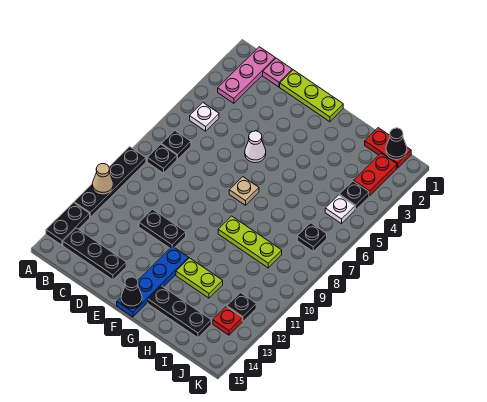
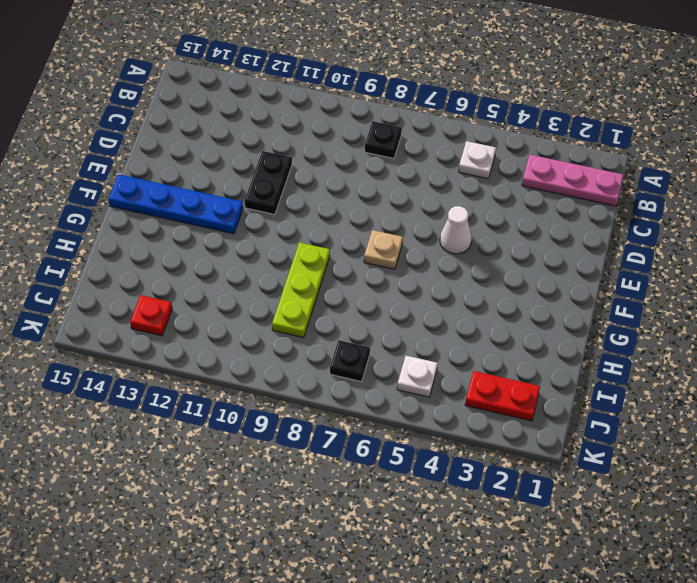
none -> black plate A9:A12 level 1
none -> black plate A13:A14 level 1
none -> black plate B7 level 1

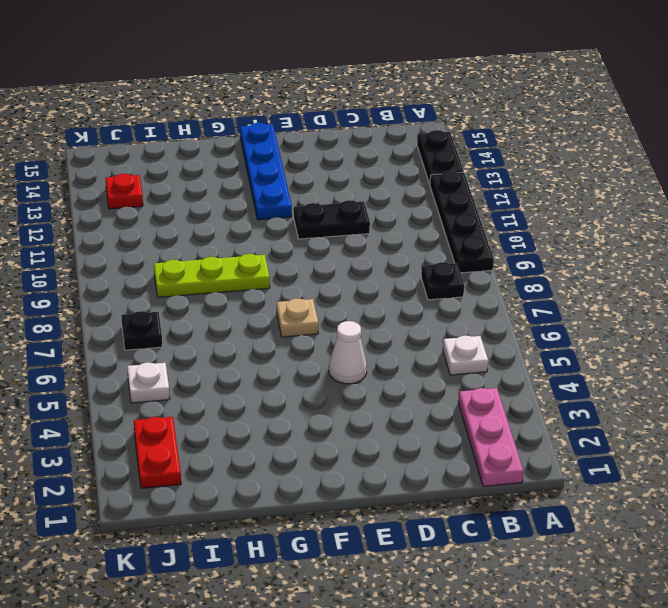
none -> black plate B7 level 1
none -> black plate B14:D14 level 1
none -> pink plate C1 level 1

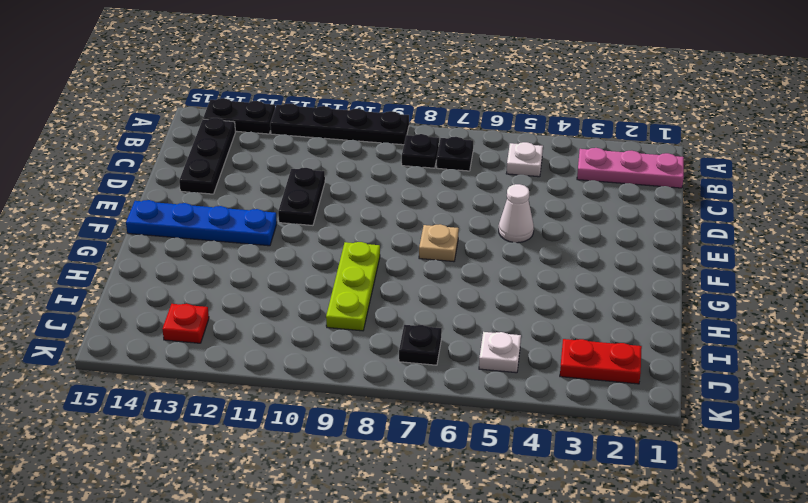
none -> pink plate C1 level 1
none -> lime plate D1:F1 level 1
none -> lime plate G12:H12 level 1

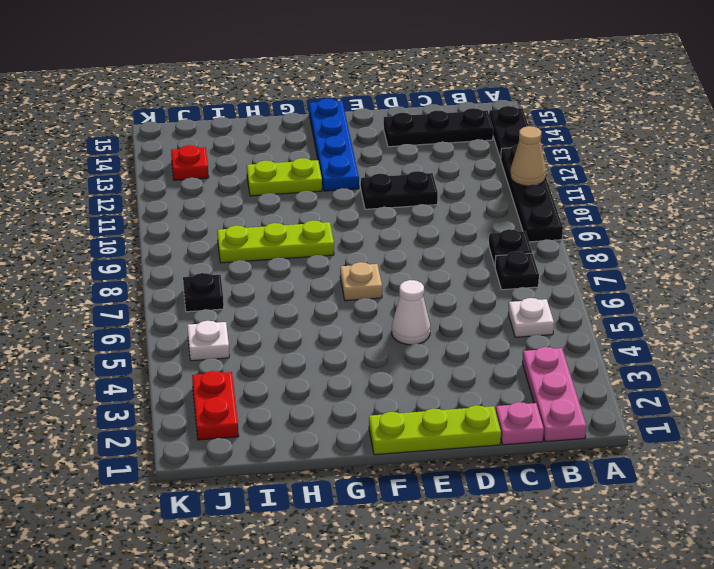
none -> black plate G14:I14 level 1
none -> red plate I1:J1 level 1
none -> black plate J4 level 1

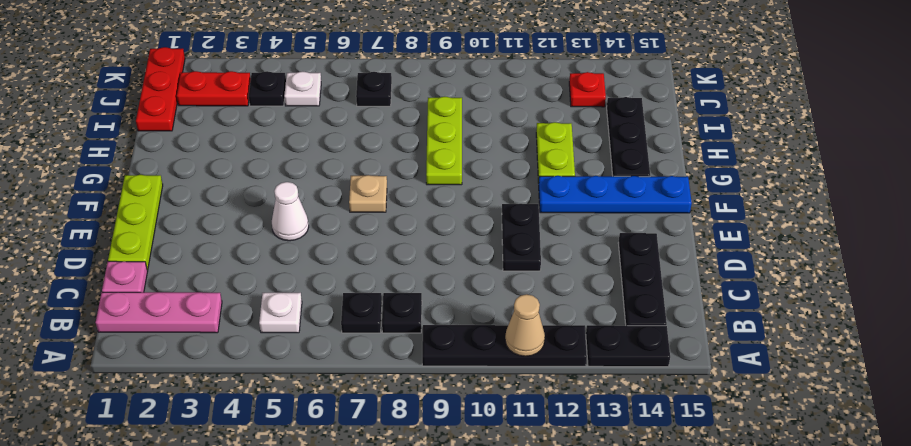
red plate I1:K1 level 1 -> red plate I1:J1 level 1
none -> black plate J12 level 1
none -> black cone F15 level 2
none -> black cone J1 level 2

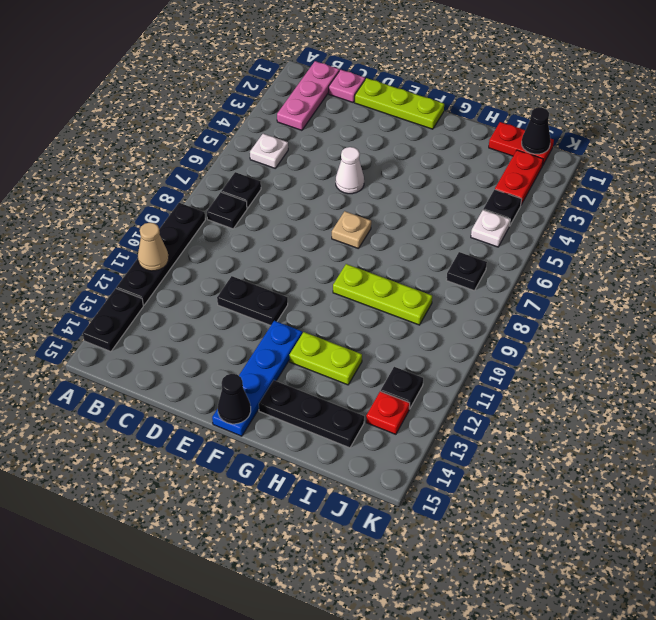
none -> black plate B14:D14 level 1

